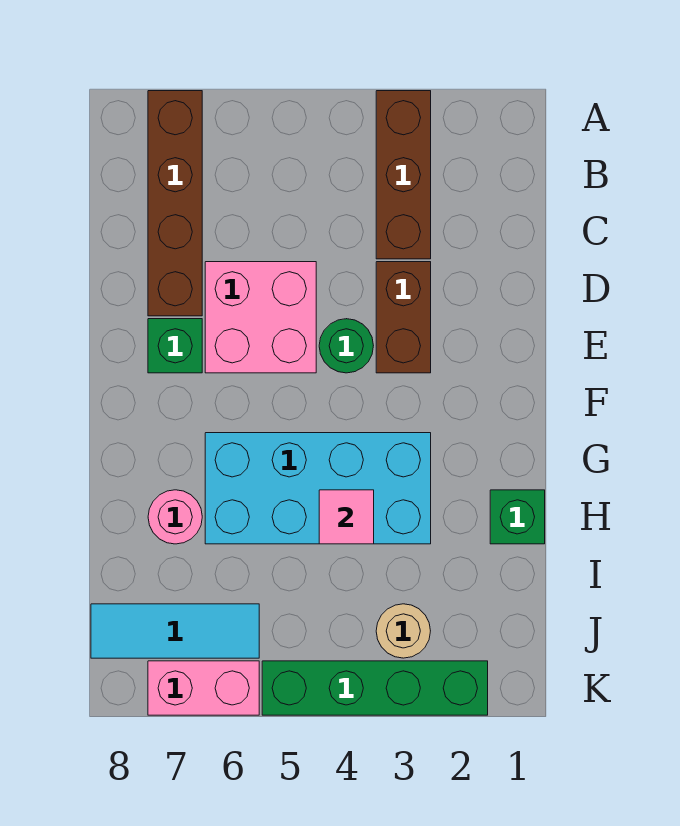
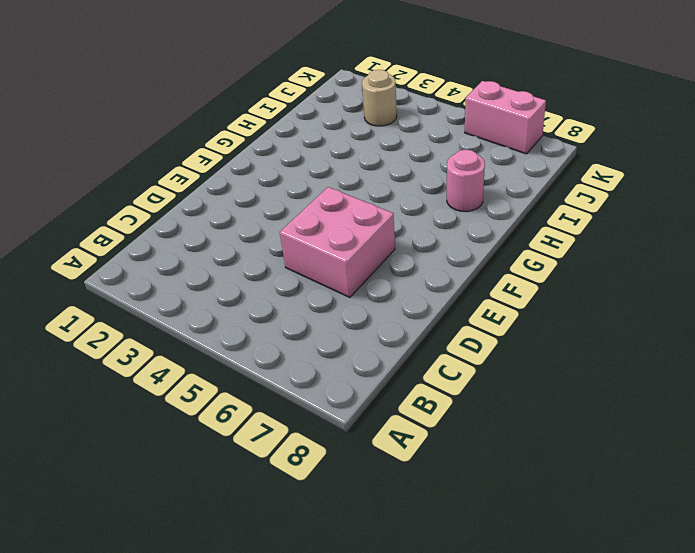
none -> brown brick A3:C3 level 1
none -> brown brick A7:D7 level 1
none -> brown brick D3:E3 level 1

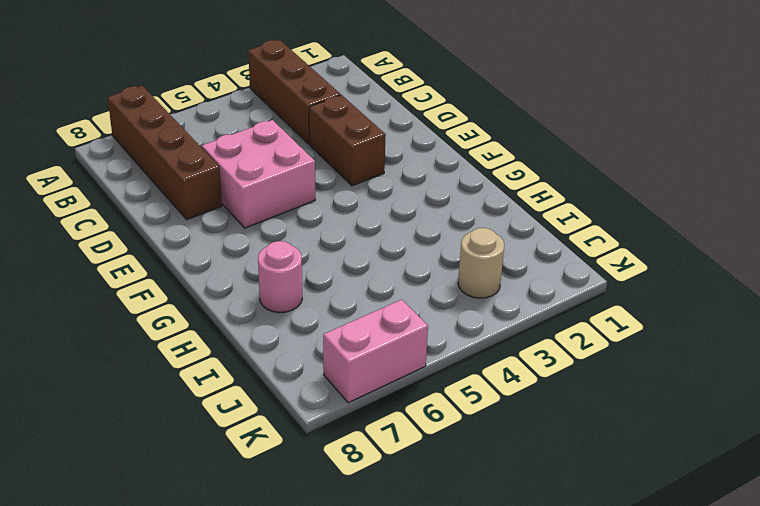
none -> green round brick E4 level 1
none -> green brick E7 level 1
none -> cyan brick G3:H6 level 1

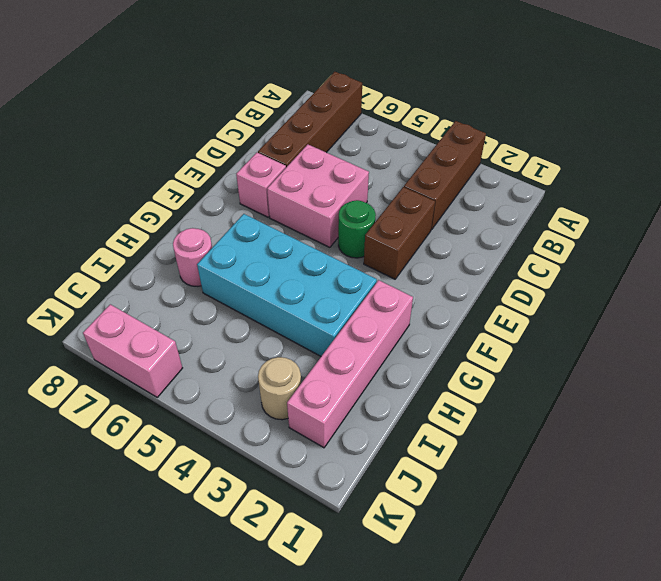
pink brick E7 level 1 -> green brick E7 level 1
pink brick G2:J2 level 1 -> none
none -> green brick H1 level 1
none -> cyan tile J6:J8 level 1
none -> green brick K2:K5 level 1

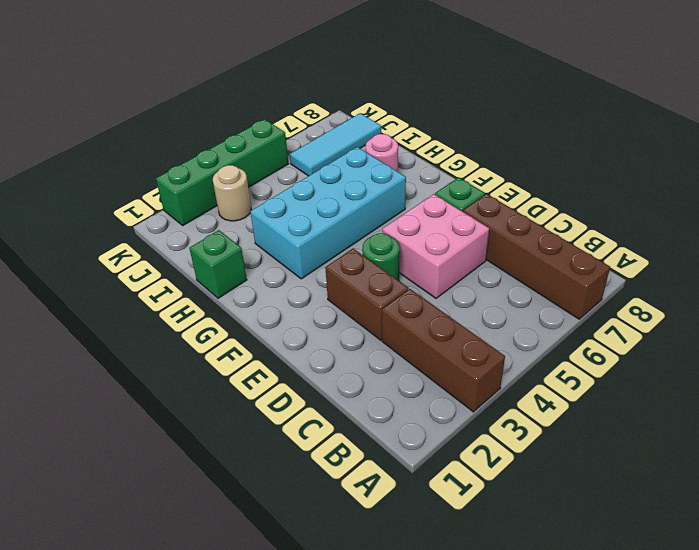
none -> pink brick K6:K7 level 1
none -> pink tile H4 level 2

